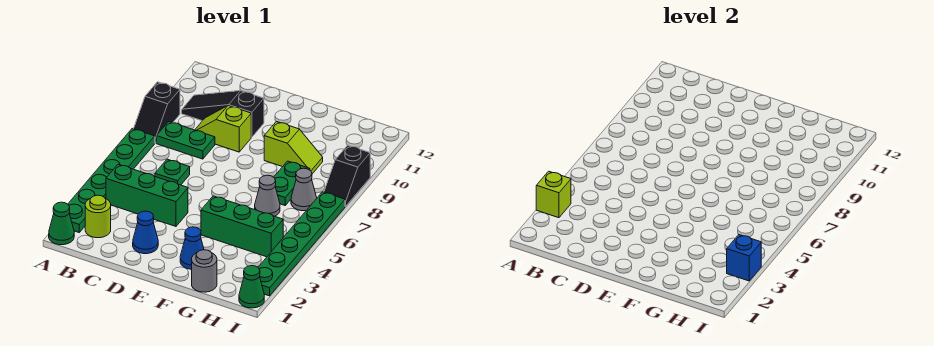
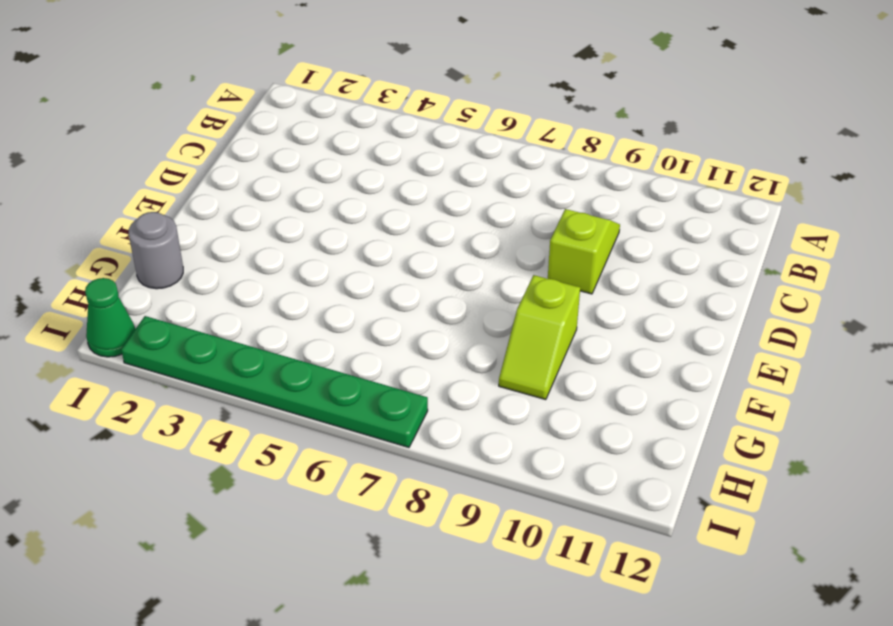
none -> green cone A1 level 1
none -> green plate A2:A7 level 1
none -> black slope A8:A9 level 1 top 9

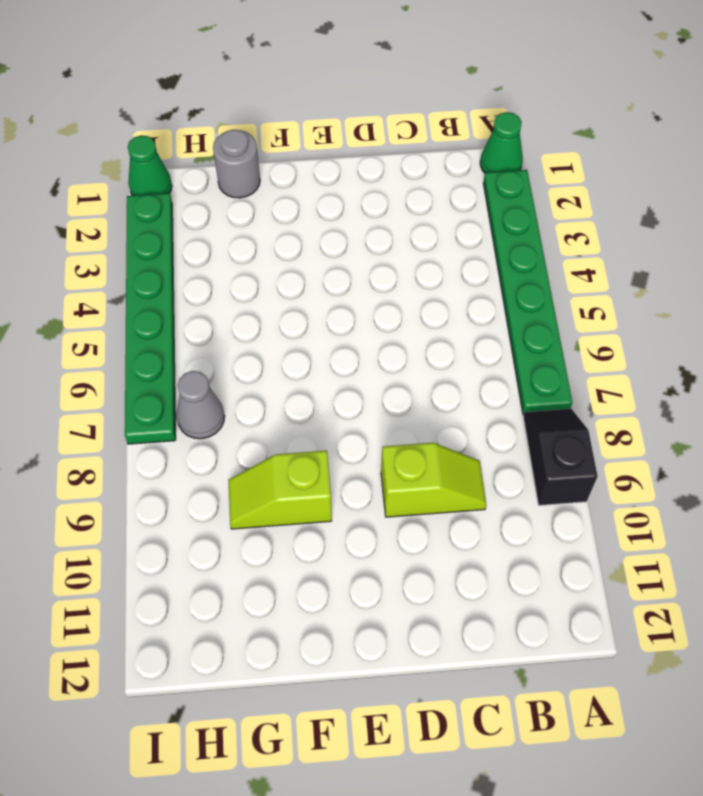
none -> lime round brick B2 level 1
none -> green brick B4:D4 level 1
none -> green plate B8:C8 level 1

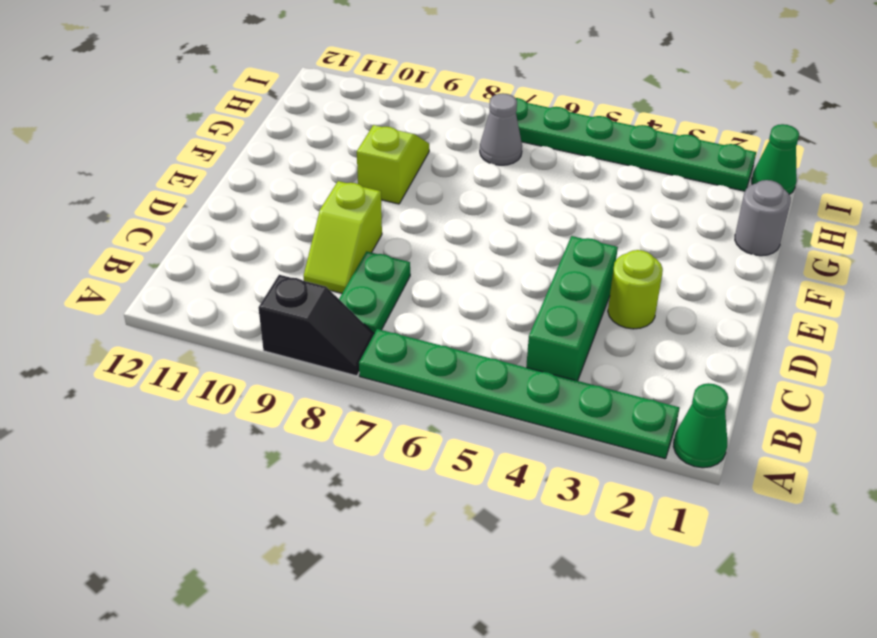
lime round brick D3 level 1 -> lime round brick B2 level 1
none -> black slope B10:D10 level 1 top D
none -> green plate C6 level 1
none -> blue cone D2 level 1

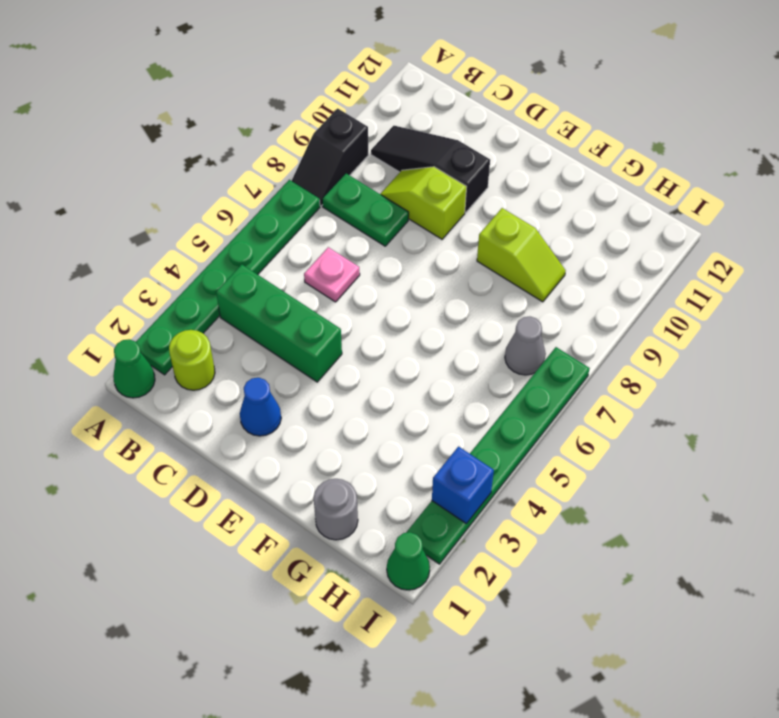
pink plate C6 level 1 -> green plate C6 level 1
none -> blue cone F2 level 1
none -> green brick F4:H4 level 1
none -> grey cone G6 level 1

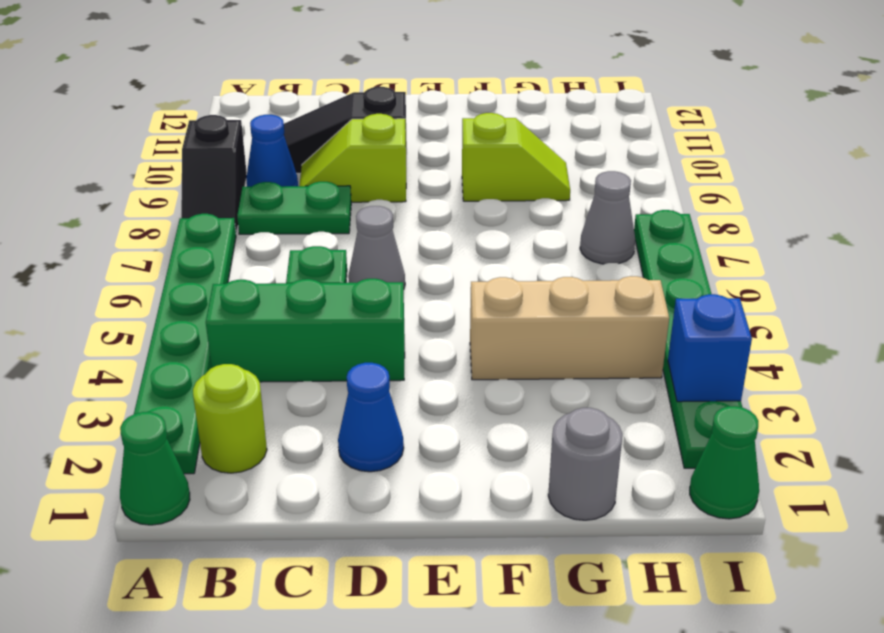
blue cone B9 level 1 -> blue cone F2 level 1
grey cone D6 level 1 -> grey cone G6 level 1
tan brick F4:H4 level 1 -> green brick F4:H4 level 1
none -> green plate G7:G8 level 1
none -> black slope I8:I9 level 1 top 9
none -> lime brick A3 level 2

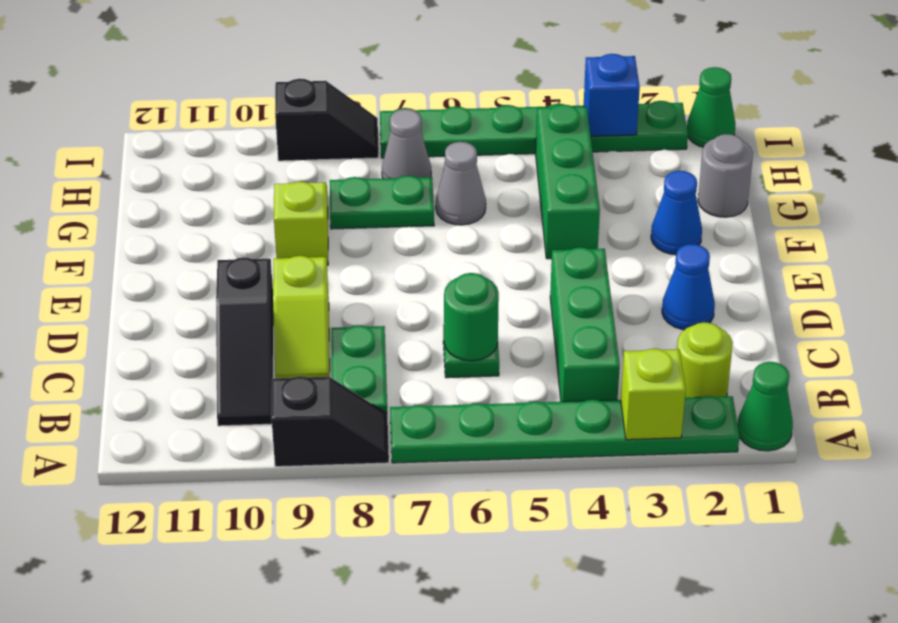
green round brick C6 level 2 -> none

